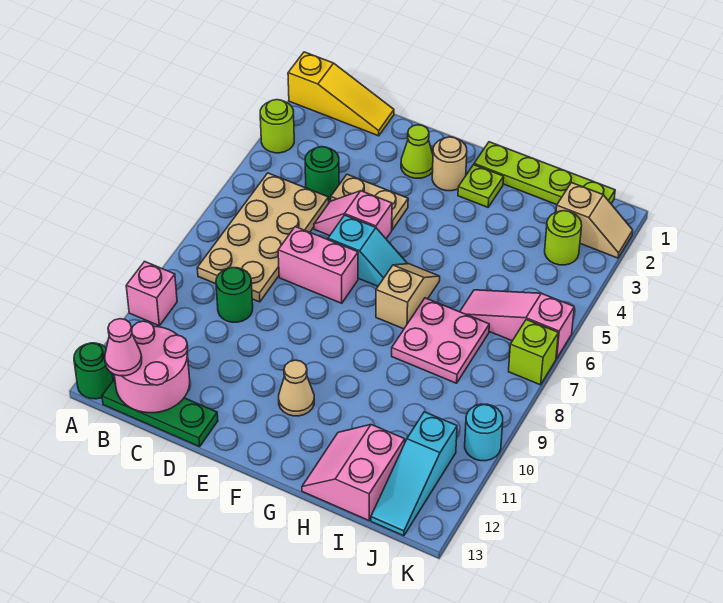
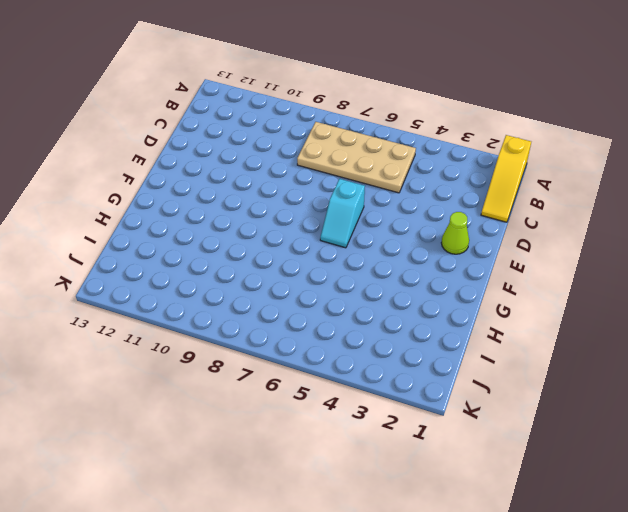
none -> lime round brick A3 level 1
none -> pink brick A10 level 1
none -> green round brick A13 level 1

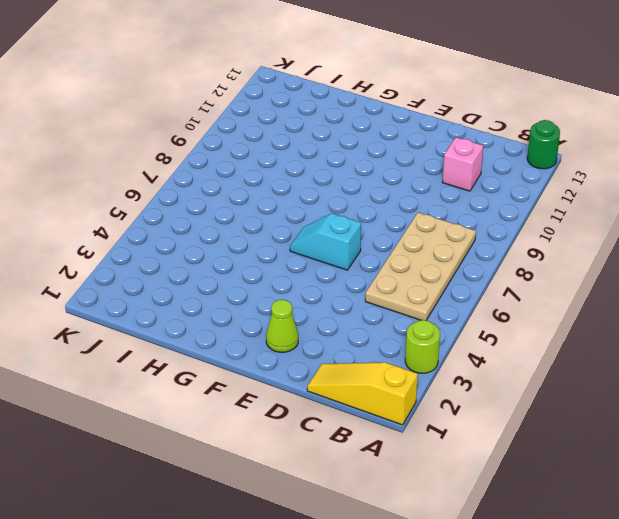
pink brick C11 level 1 -> pink brick A10 level 1
none -> green plate B13:D13 level 1
none -> green round brick C4 level 1
none -> green round brick C9 level 1

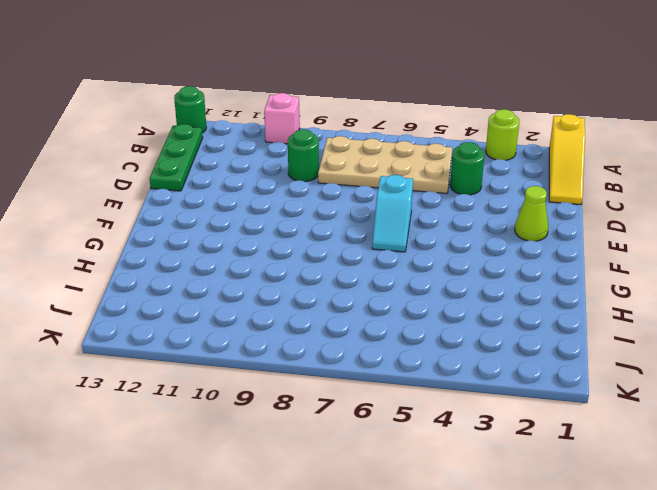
none -> tan plate D4:E4 level 1
none -> pink slope D5:E5 level 1 top E
none -> pink brick D7:E7 level 1

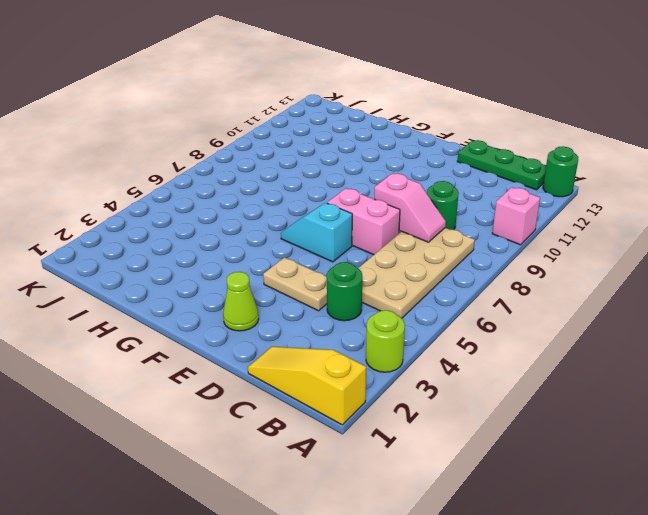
pink slope C8:D8 level 2 top D -> pink slope D5:E5 level 1 top E
none -> tan round brick F2 level 1
none -> tan cone F11 level 1
none -> lime plate G1:J1 level 1

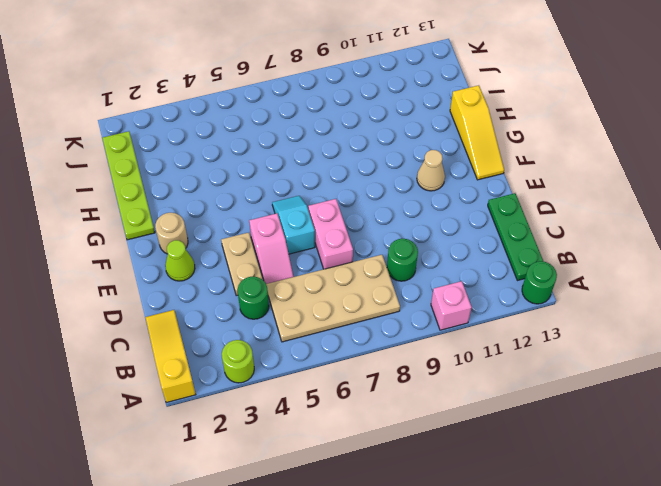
yellow slope F13:H13 level 1 top H -> pink slope H12:I13 level 1 top I
none -> lime plate G2 level 1
none -> tan slope G6:G7 level 1 top 7
none -> pink plate H7:I8 level 1

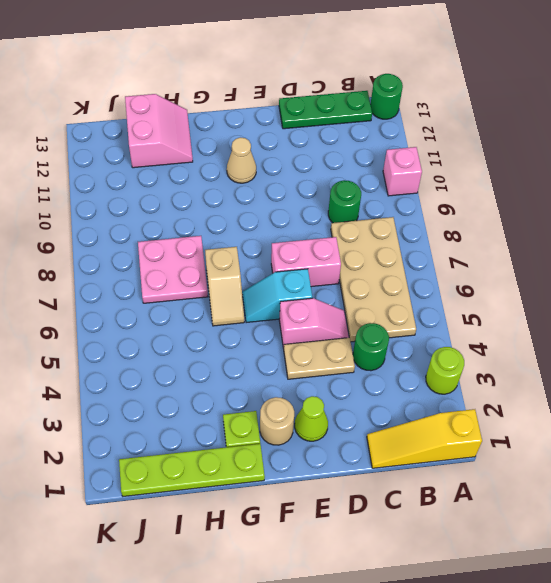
none -> pink slope I6:K6 level 1 top K
none -> tan slope J2:K2 level 1 top J
none -> lime round brick J3 level 1

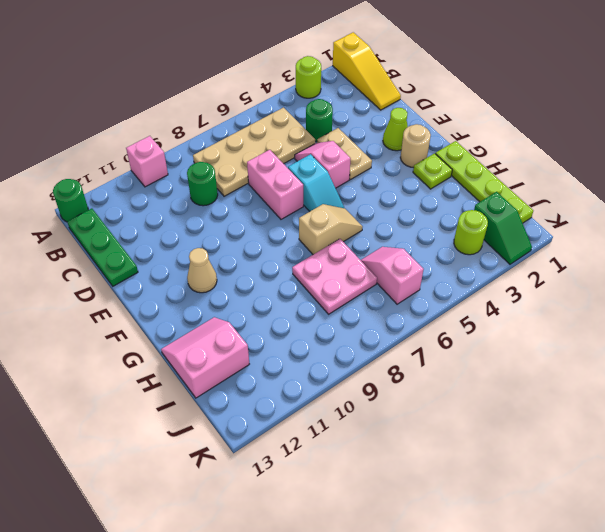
pink slope I6:J6 level 1 top J -> pink slope I6:K6 level 1 top K
green slope J2:K2 level 1 top J -> tan slope J2:K2 level 1 top J
none -> cyan slope J11:J13 level 1 top 11
none -> lime brick K7 level 1
none -> cyan round brick K10 level 1

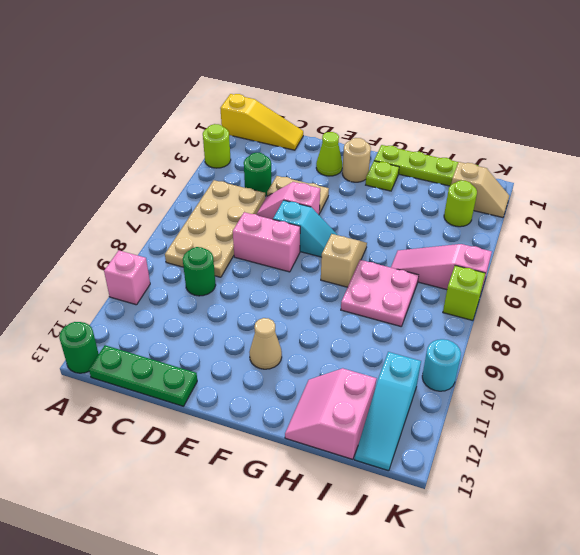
none -> pink round brick B12:C13 level 2
none -> pink cone B13 level 3

